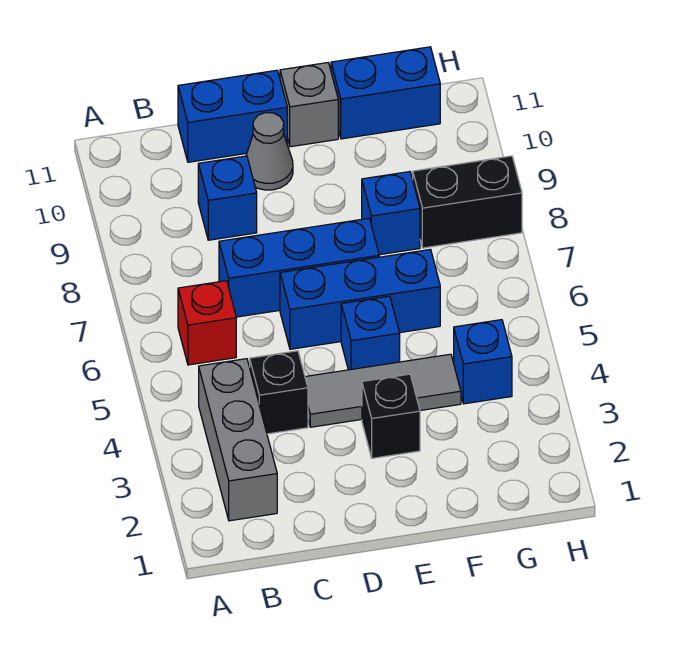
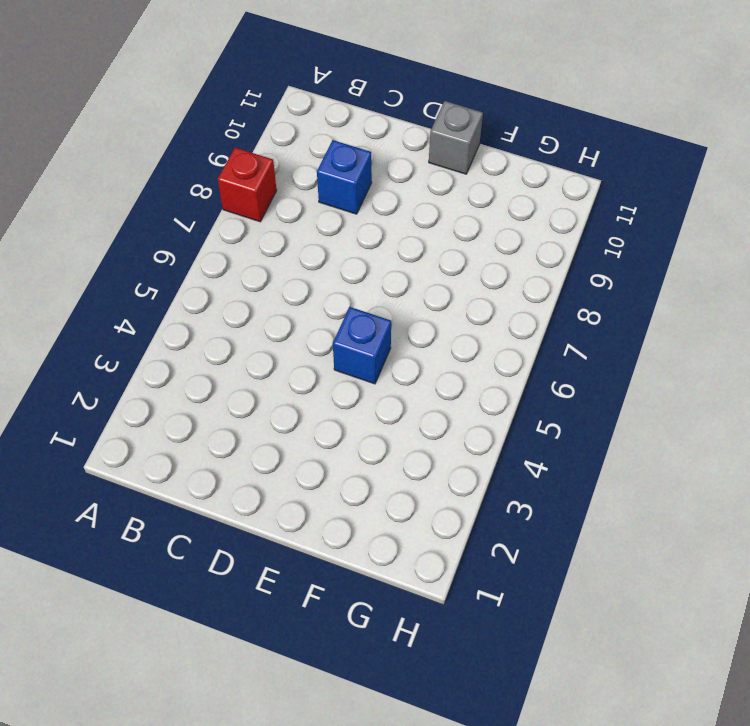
red brick A8 level 1 -> red brick B6 level 1
none -> grey brick B2:B4 level 1
none -> black brick C4 level 1
none -> blue brick C7:E7 level 1

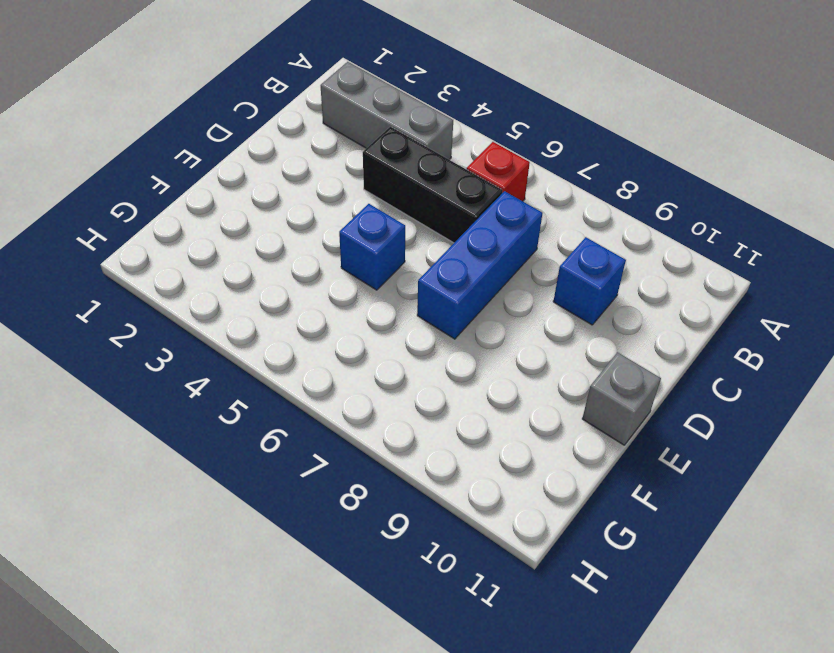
black brick C4:C6 level 1 -> black brick C4 level 1
none -> blue brick C11:D11 level 1
none -> grey tile D4:F4 level 1
none -> blue brick D6:F6 level 1

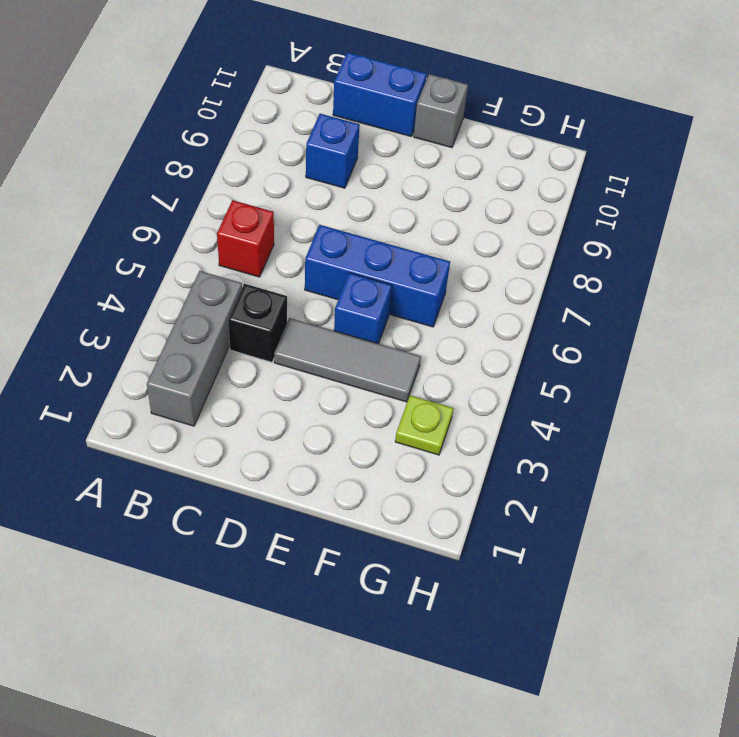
lime plate G3 level 1 -> none
none -> blue brick C7:E7 level 1
none -> grey cone D10 level 1
none -> black brick E3 level 1

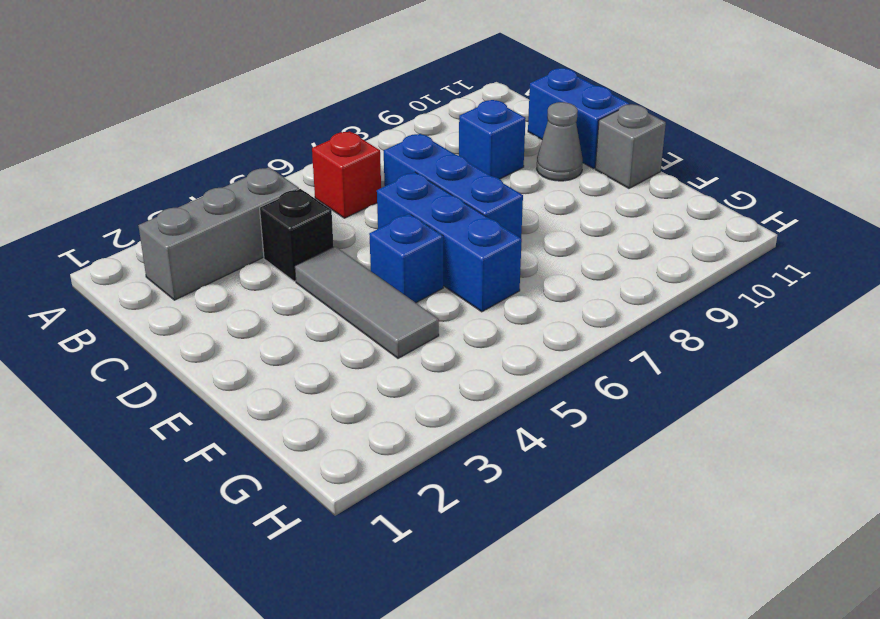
none -> black brick E3 level 1
none -> blue brick F8 level 1
none -> blue brick F11:G11 level 1

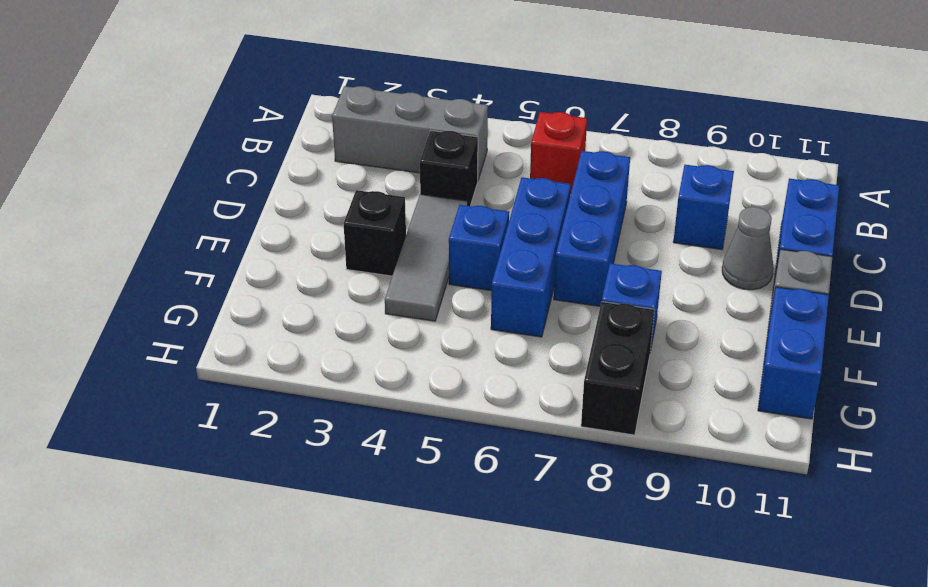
none -> blue brick G4 level 1

